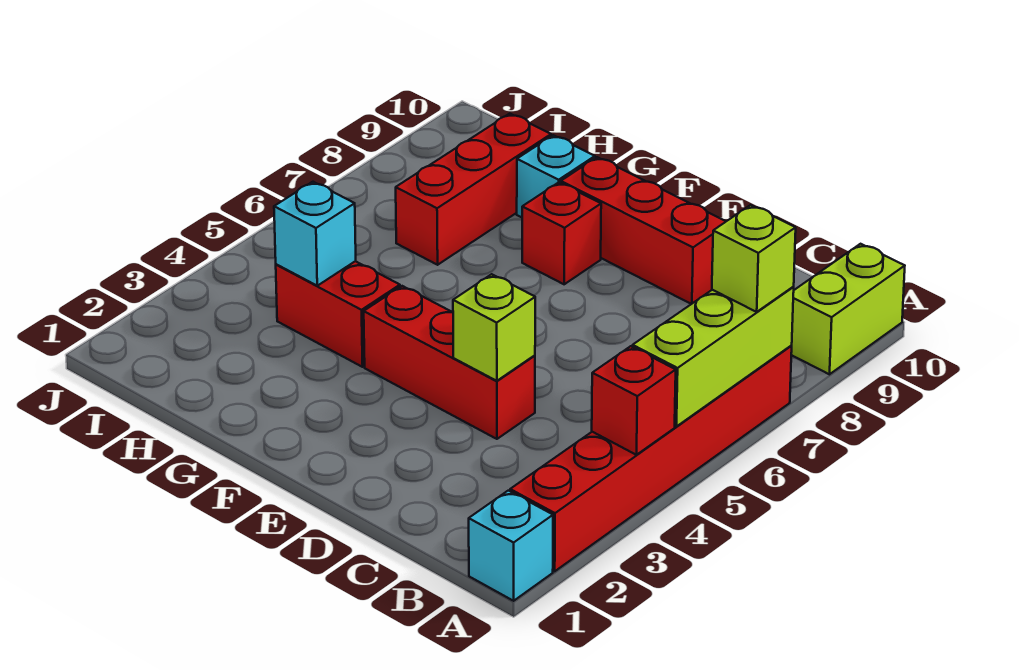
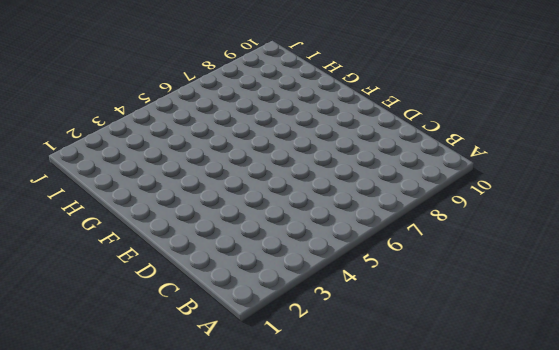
none -> cyan brick A1 level 1
none -> red brick A2:A7 level 1
none -> lime brick A9:A10 level 1

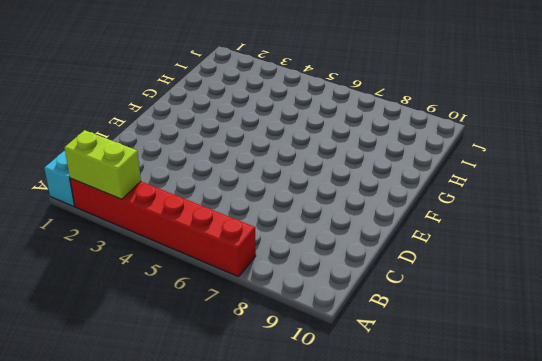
lime brick A2:A3 level 2 -> lime brick A9:A10 level 1
none -> red brick D4:F4 level 1
none -> red brick D9:F9 level 1
none -> red brick F8 level 1

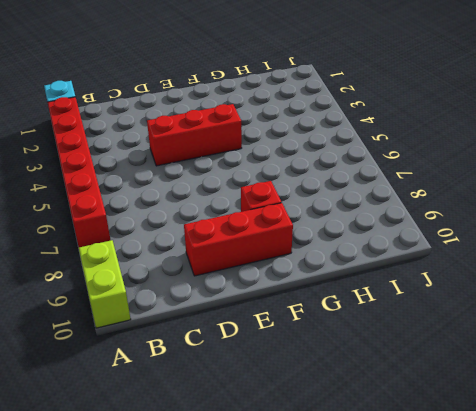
none -> red brick G4:H4 level 1
none -> cyan brick G9 level 1
none -> red brick H7:H9 level 1

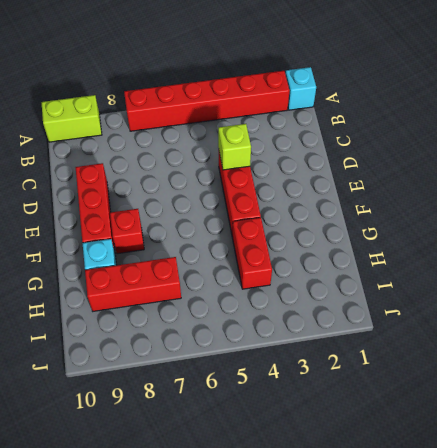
none -> red brick A4 level 2
none -> lime brick A5:A7 level 2
none -> cyan brick H4 level 2

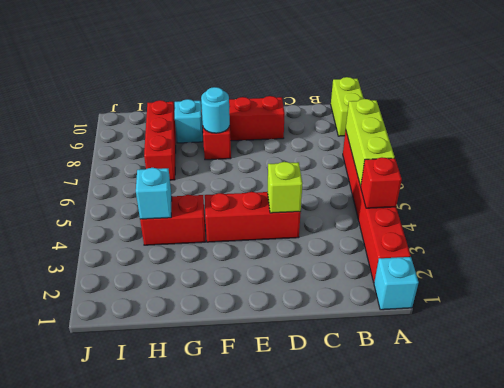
cyan round brick F8 level 2 -> none
none -> lime brick A7 level 3

